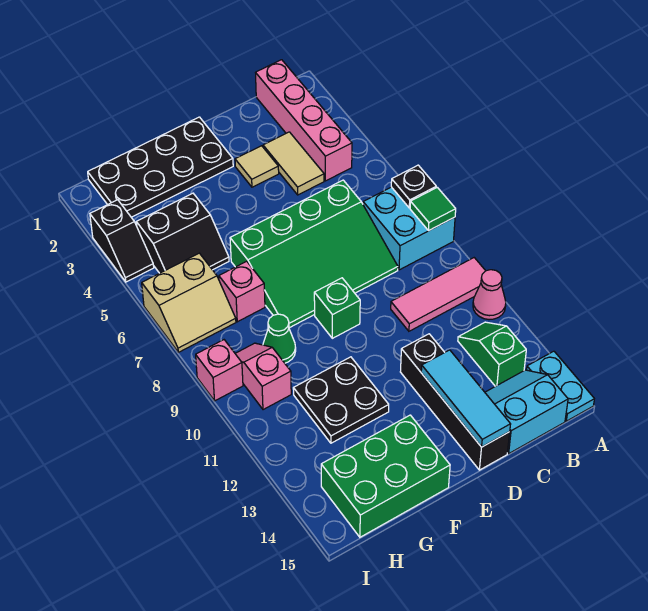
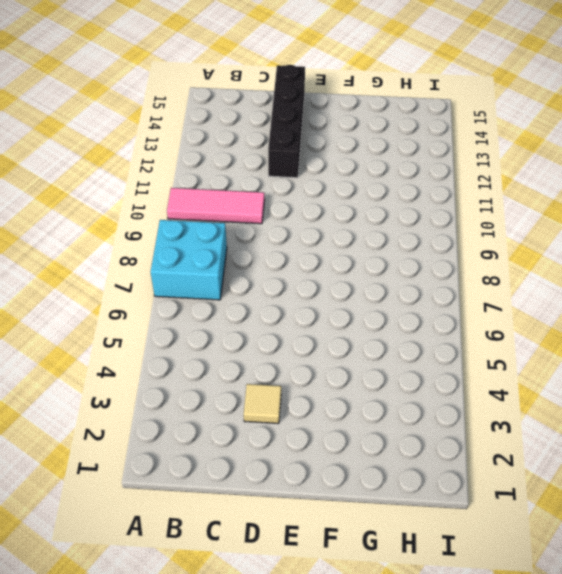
none -> pink cone A11 level 1
none -> cyan plate A14:A15 level 1
none -> pink brick B1:B4 level 1

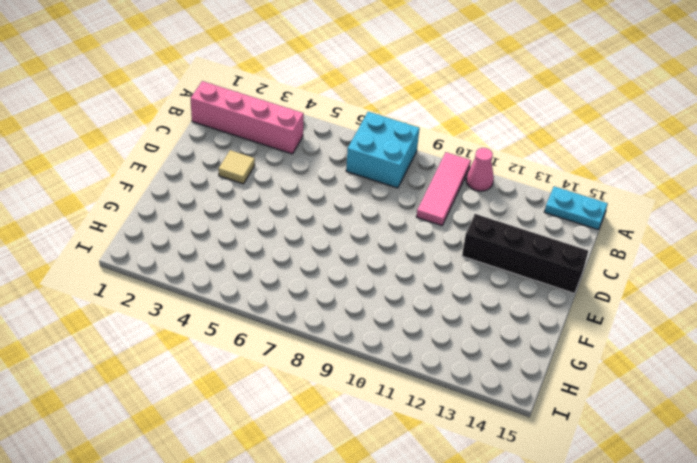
none -> green slope B12:B13 level 1 top 13
none -> cyan slope B14:C15 level 1 top 15
none -> tan tile C3:C4 level 1

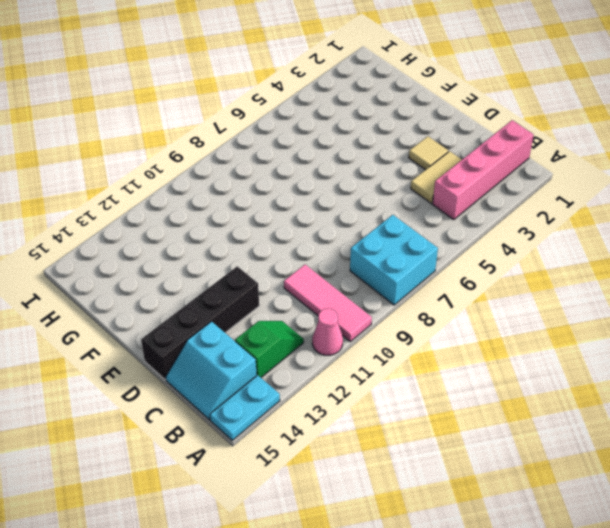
cyan slope B14:C15 level 1 top 14 -> cyan slope B14:C15 level 1 top 15
none -> green slope C6:F8 level 1 top 6
none -> black plate E1:H2 level 1
none -> green brick E9 level 1

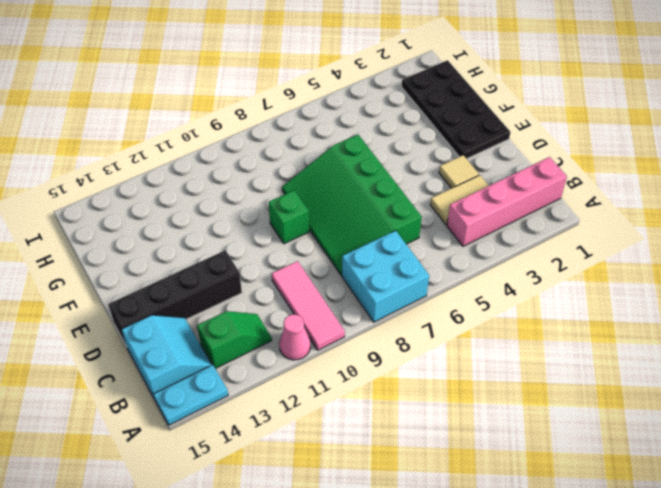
none -> black plate F11:G12 level 1
none -> green brick F14:H15 level 1
none -> black slope G4:H5 level 1 top 4

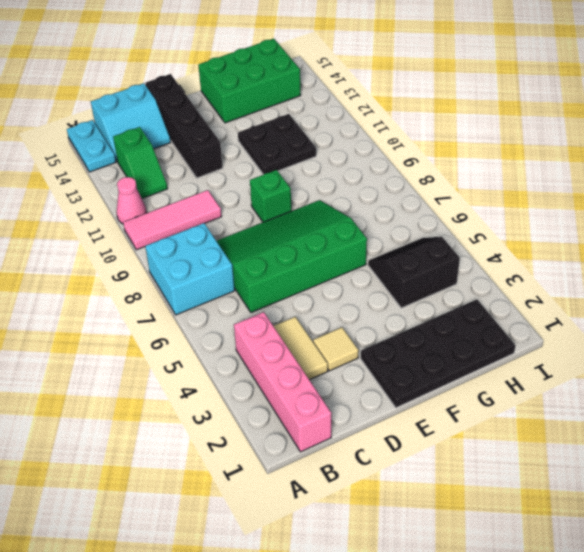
none -> pink brick G7 level 1
none -> green cone G9 level 1
none -> tan slope H6:I7 level 1 top 6

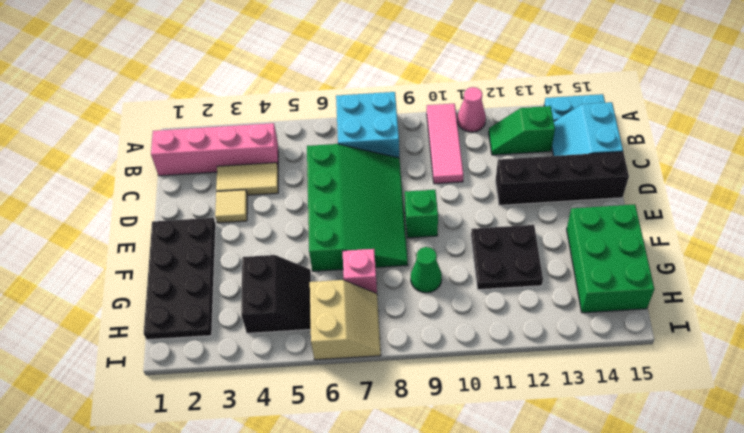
none -> pink slope H9:H10 level 1 top 10
none -> black slope I3:I4 level 1 top 3
none -> pink brick I9 level 1

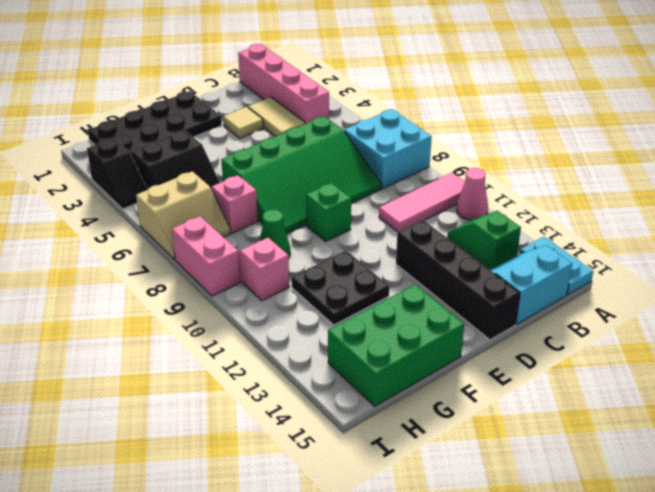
pink brick I8:I9 level 1 -> pink brick I9 level 1
none -> black plate A7 level 2
none -> green tile A8 level 2
none -> cyan tile D13:D15 level 2

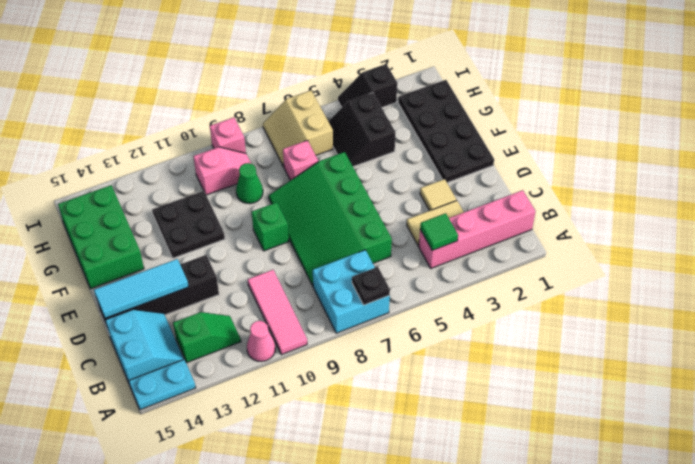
green tile B4 level 2 -> green tile A8 level 2

